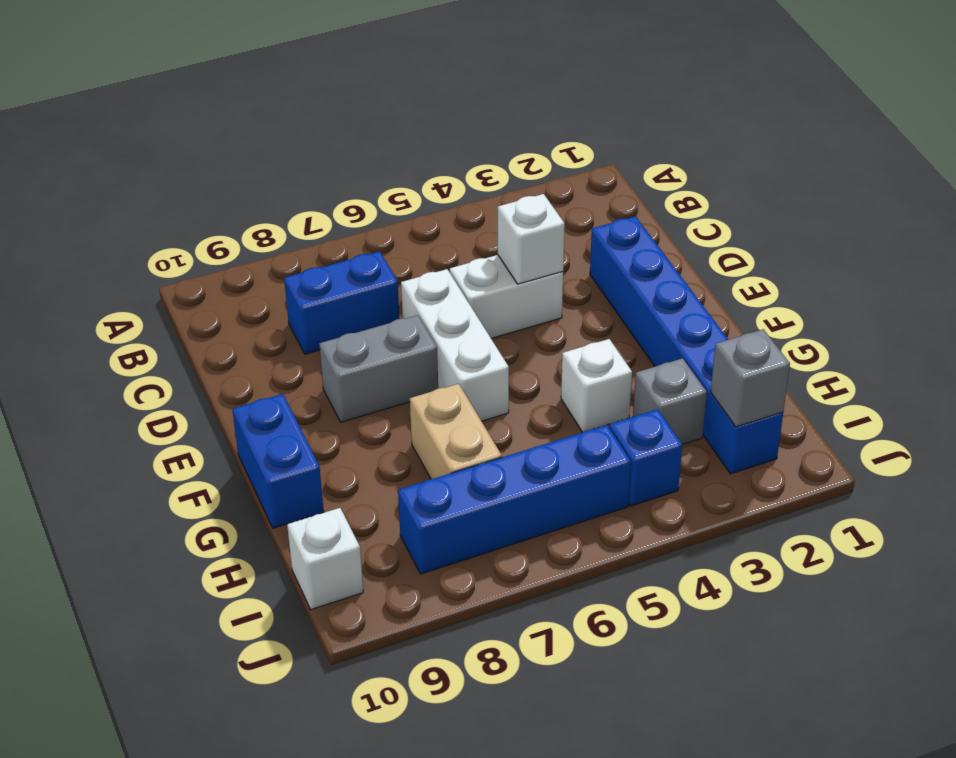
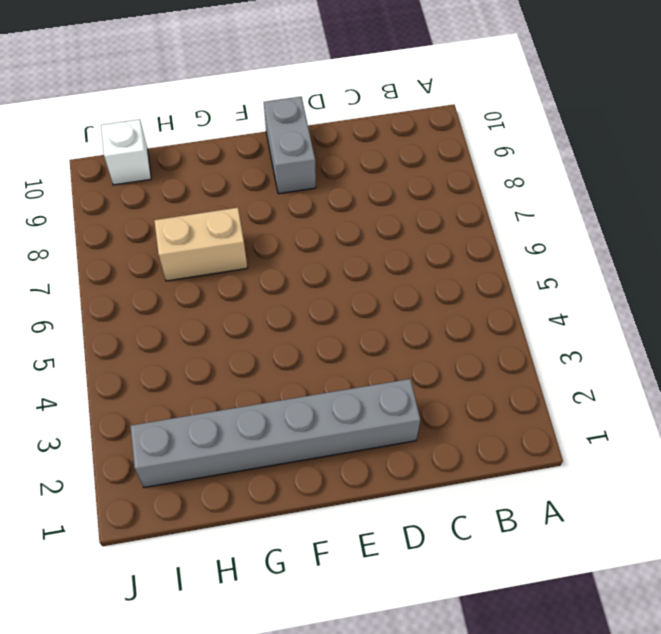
grey brick D2:I2 level 1 -> blue brick D2:I2 level 1
grey brick E9:E10 level 1 -> grey brick E7:E8 level 1
none -> blue brick C7:C8 level 1
none -> white brick D4:D5 level 1
none -> white brick D6:F6 level 1

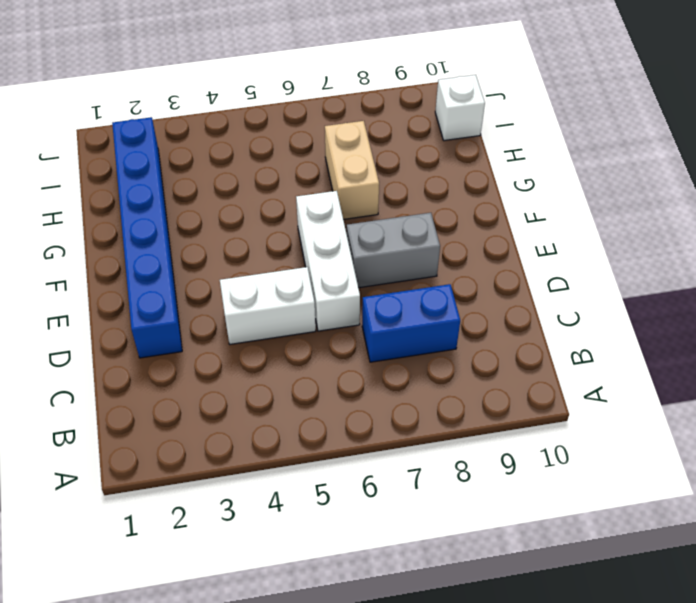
none -> blue brick F10:G10 level 1
none -> white brick G4 level 1
none -> grey brick H3 level 1

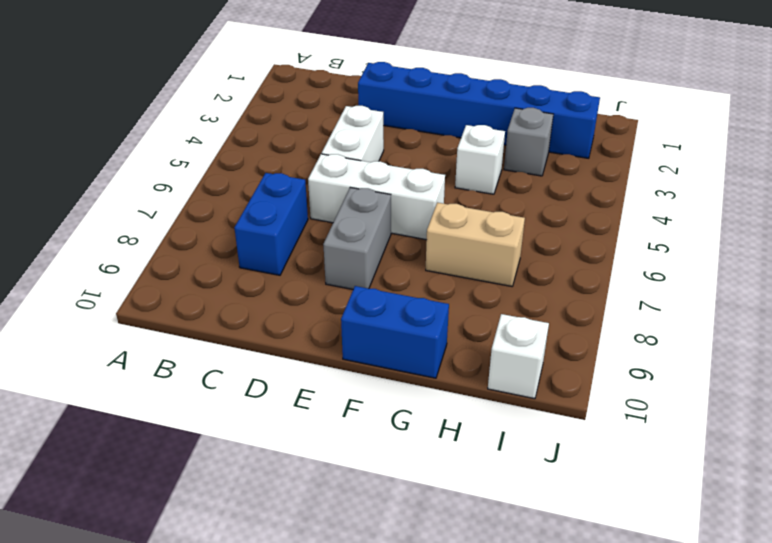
none -> blue brick I4 level 1
none -> blue brick I5:I8 level 1
none -> white brick D4 level 2

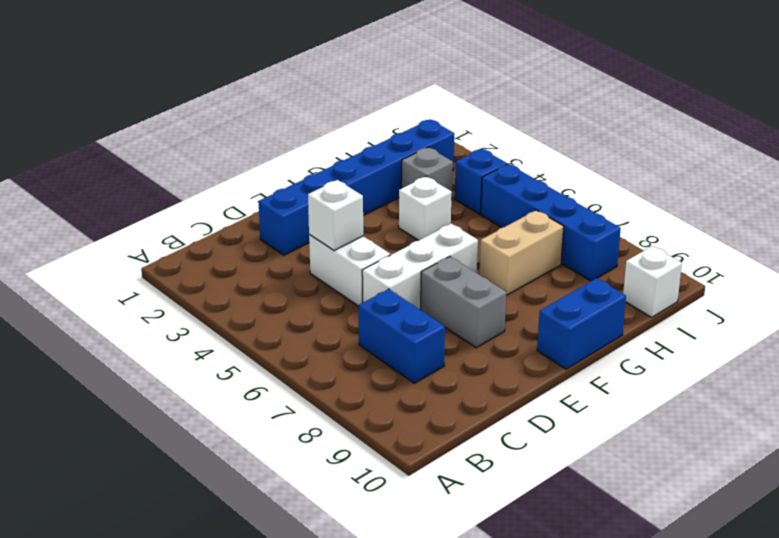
none -> grey brick I2 level 2

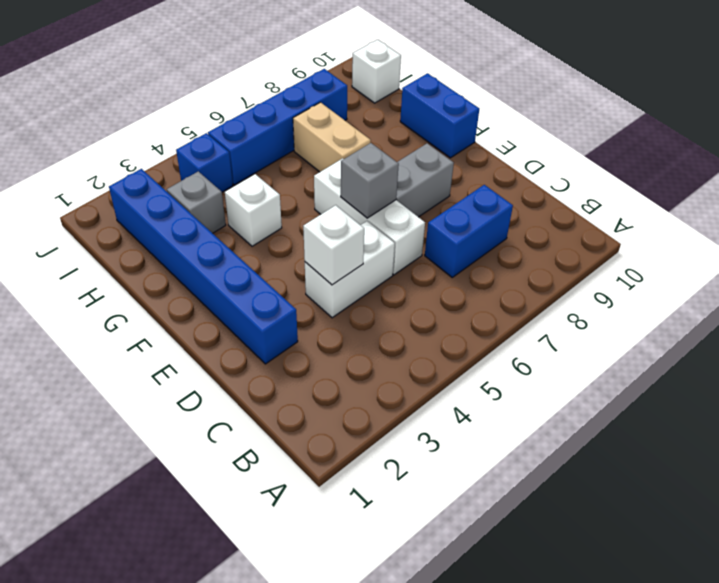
grey brick E6 level 2 -> grey brick I2 level 2

